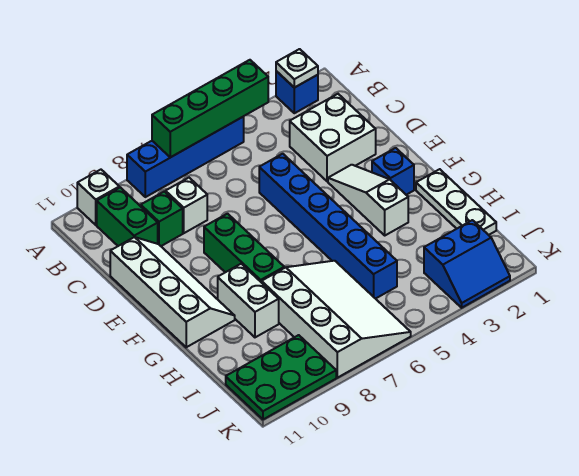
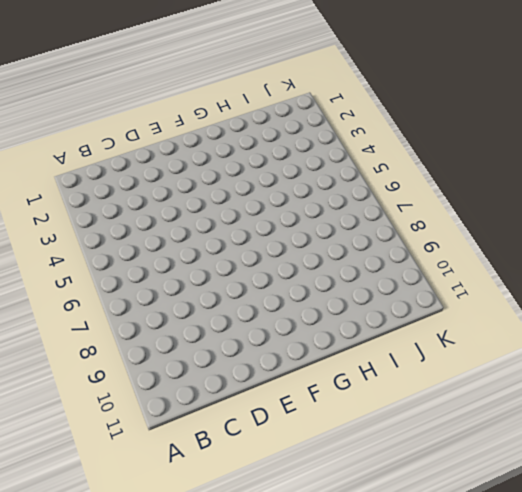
none -> blue brick A2 level 1
none -> blue brick A5:A8 level 1
none -> white brick A10 level 1

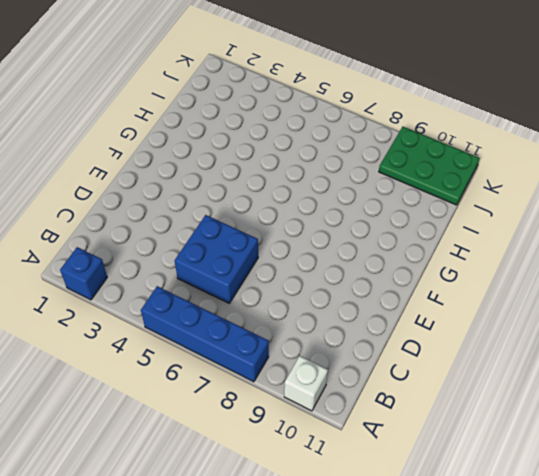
blue brick C5:D6 level 1 -> blue brick D5:I5 level 1
none -> green brick B10:C10 level 1
none -> white brick C2:D3 level 1
none -> white brick C8 level 1

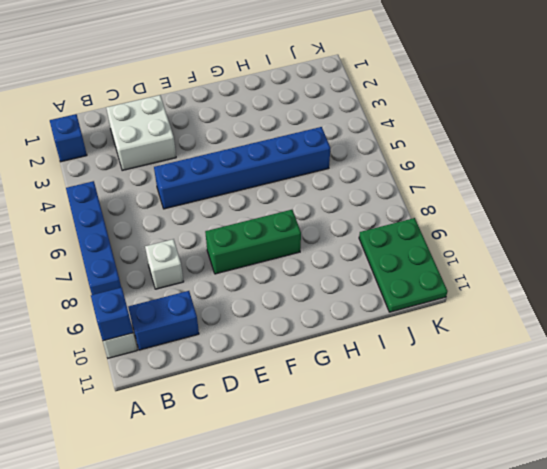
blue brick A10 level 2 -> blue brick F2 level 1
blue brick B10:C10 level 1 -> green brick B10:C10 level 1
none -> green brick C9 level 1
none -> white slope D10:G11 level 1 top 11
none -> white slope E3:G3 level 1 top G

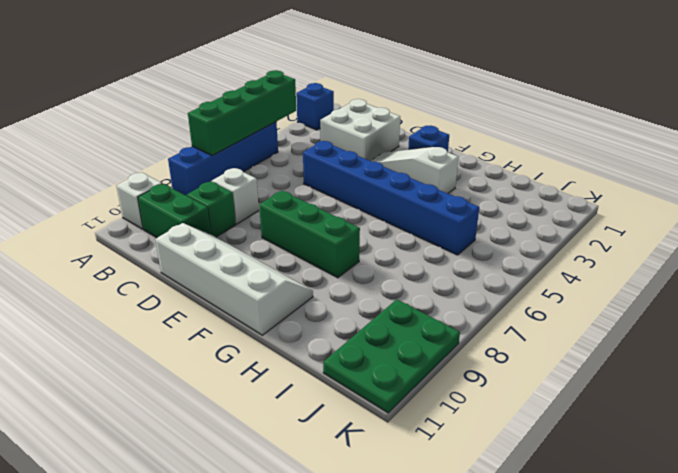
none -> white plate G1:I1 level 1
none -> white brick G9:H9 level 1
none -> white slope H6:K8 level 1 top 8

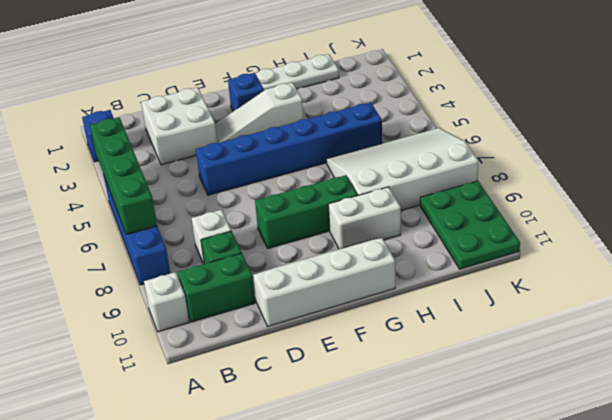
none -> blue slope J2:K3 level 1 top J
none -> white plate A2 level 2

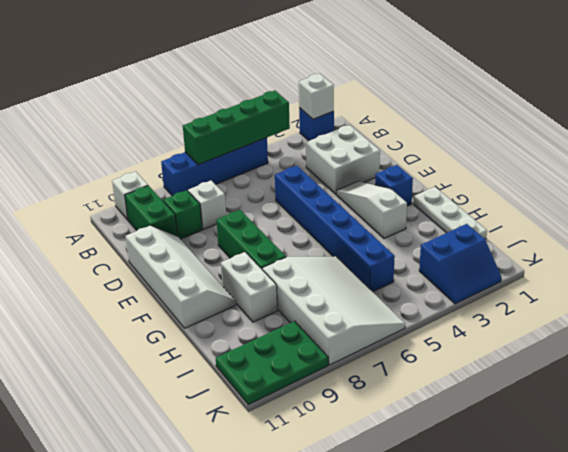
white brick A2 level 2 -> white plate A2 level 2

